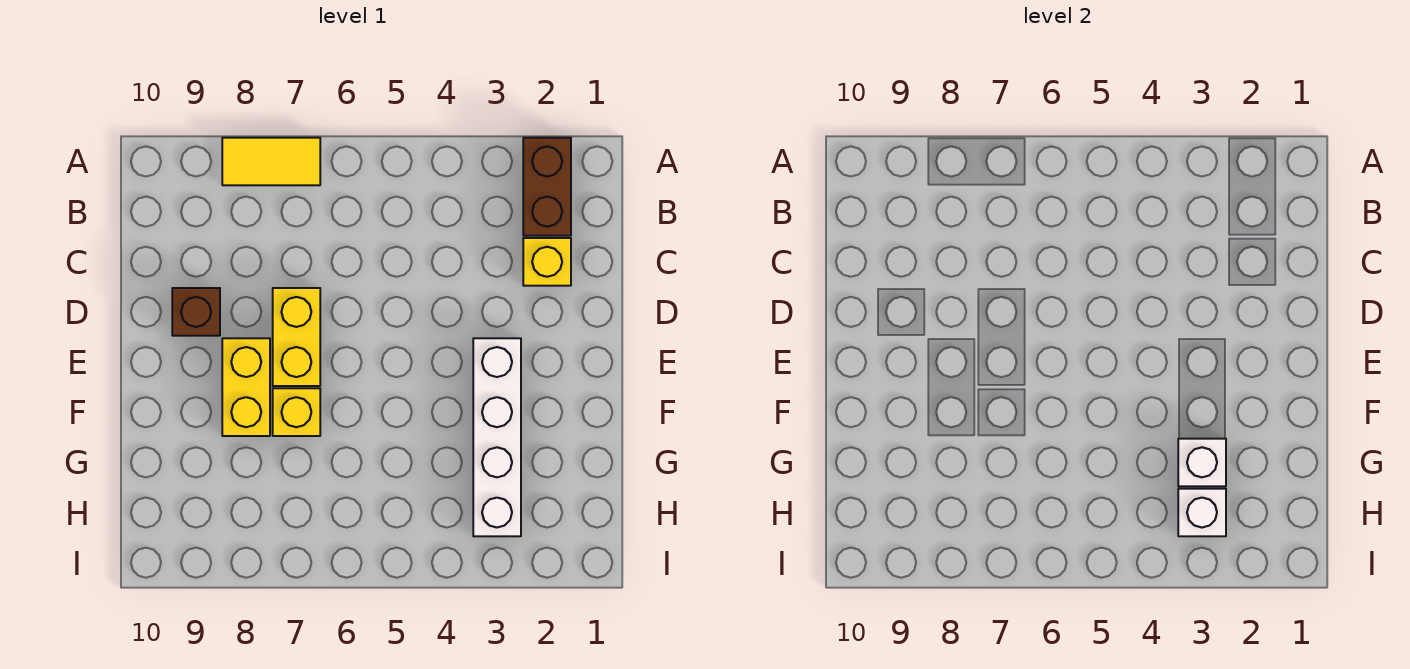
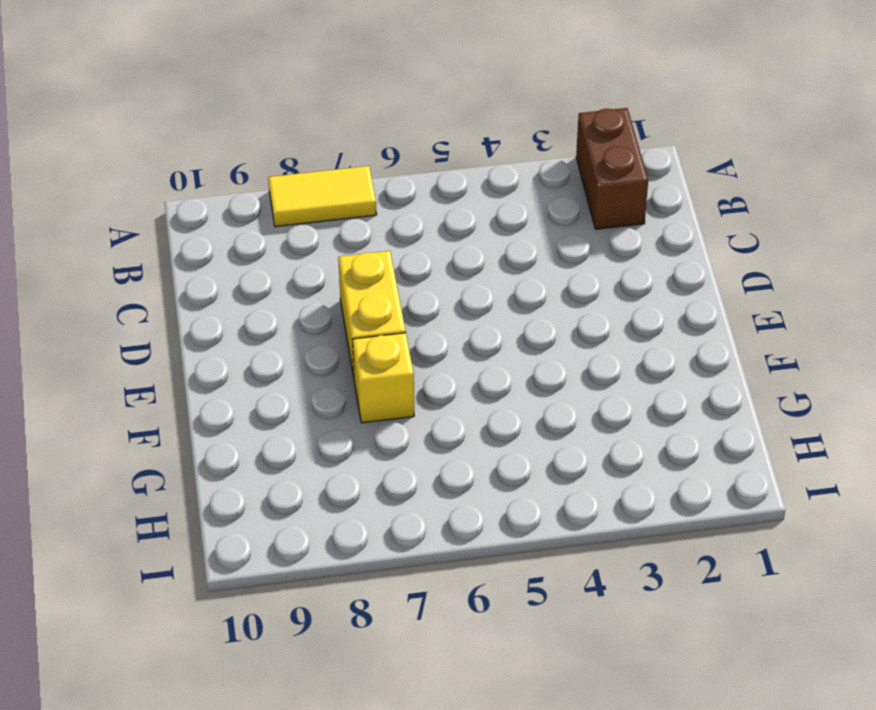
none -> yellow brick C2 level 1
none -> brown brick D9 level 1

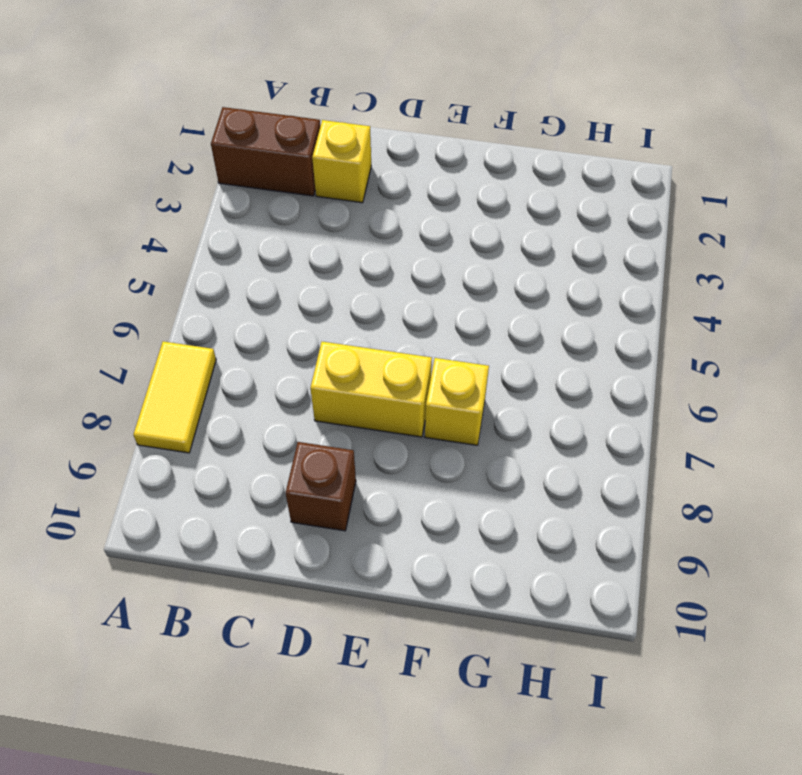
none -> white brick E3:H3 level 1
none -> yellow brick E8:F8 level 1

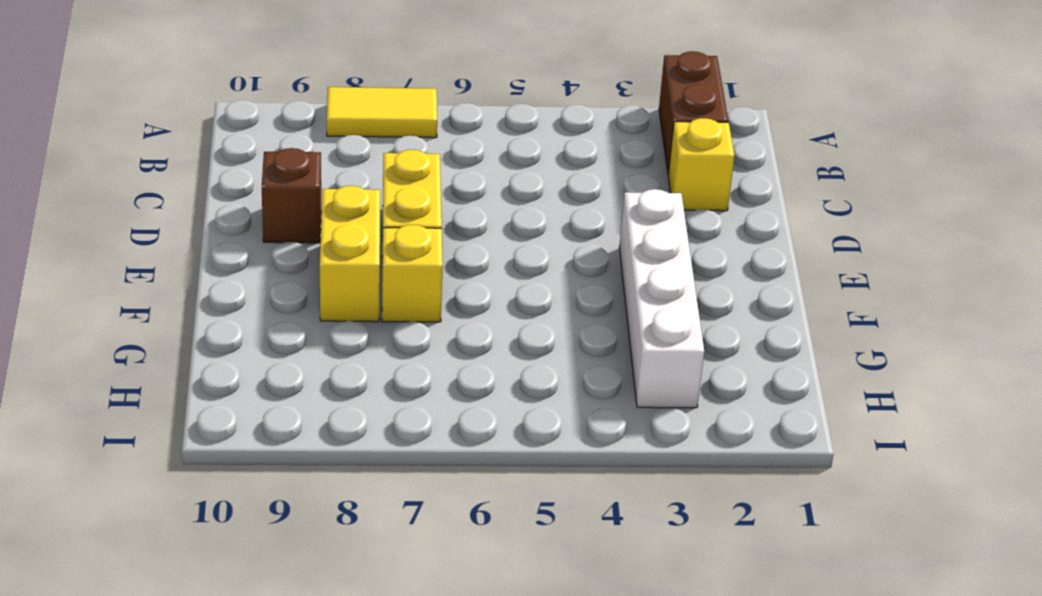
none -> white brick G3 level 2
none -> white brick H3 level 2

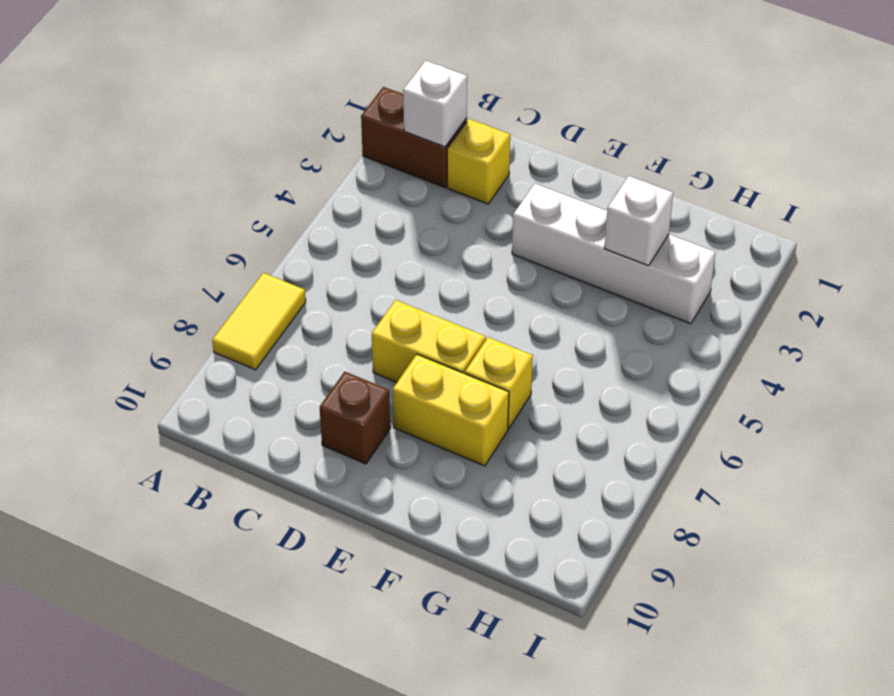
white brick B2 level 2 -> white brick H3 level 2

